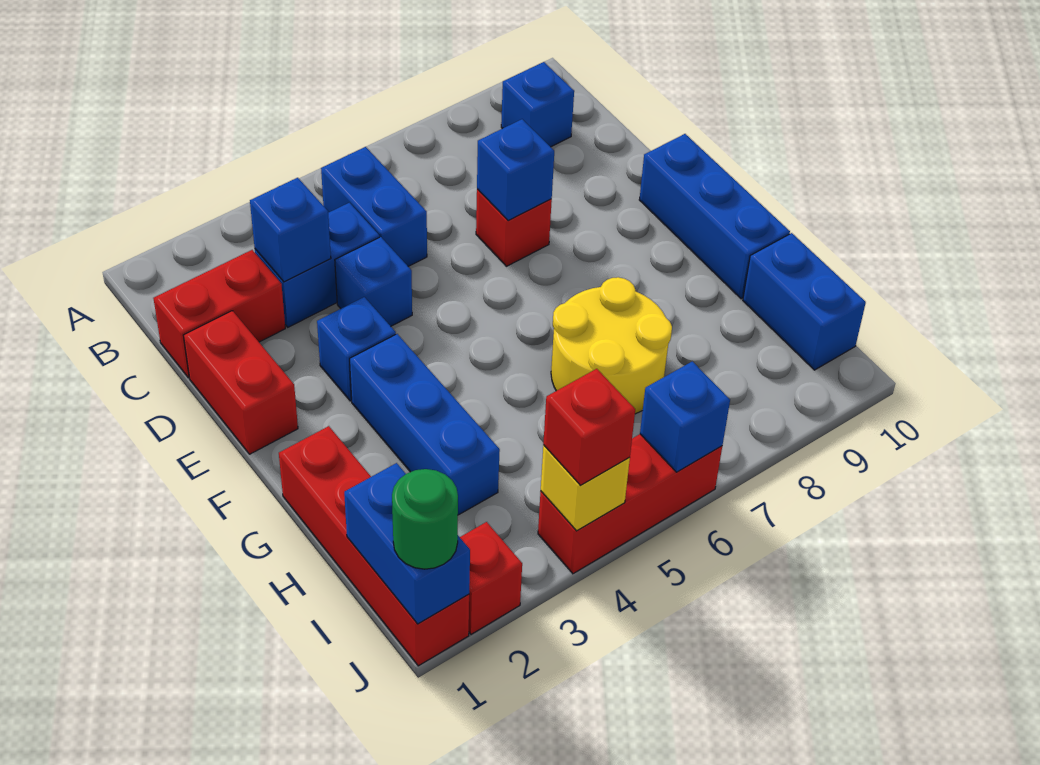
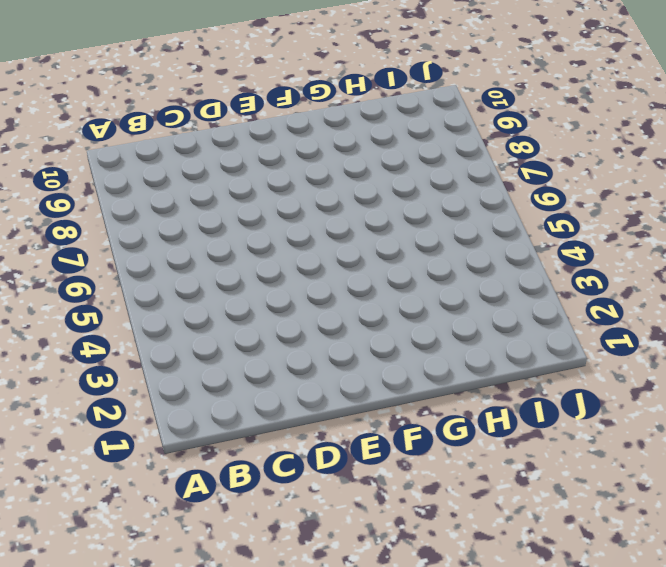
none -> blue brick B5:C5 level 1
none -> blue brick B9 level 1
none -> red brick C1:C2 level 1

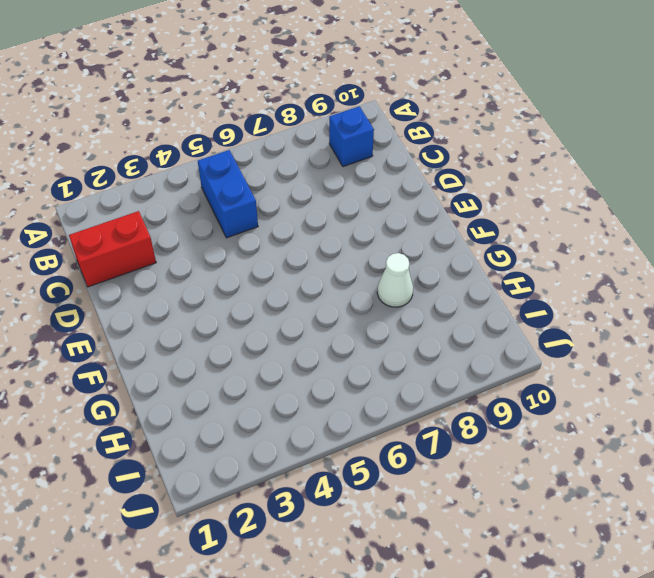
white cone G8 level 1 -> none
none -> blue brick C3:C4 level 1
none -> red brick D1:E1 level 1
none -> blue brick D4 level 1

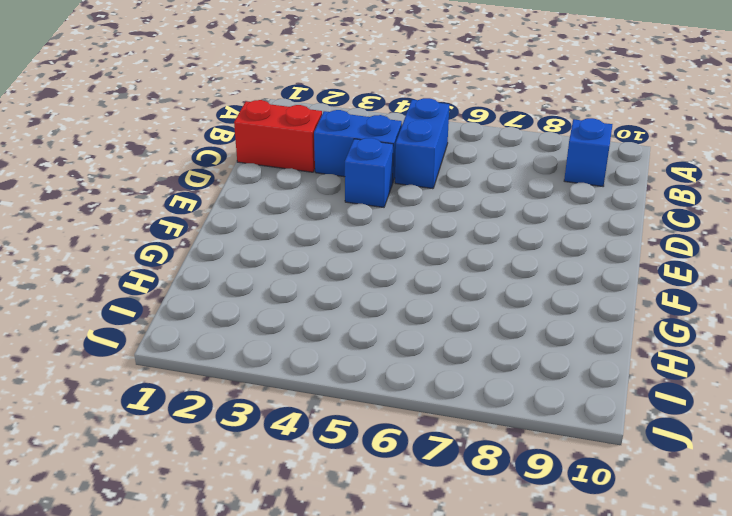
none -> red brick D1:E1 level 1
none -> red brick D7 level 1
none -> blue brick E3 level 1

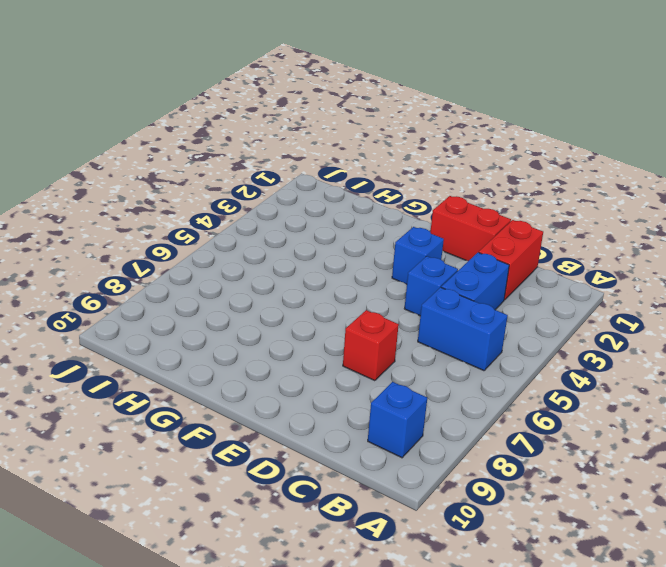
none -> blue brick E10:G10 level 1
none -> blue brick F3:H3 level 1
none -> red brick G1:J1 level 1

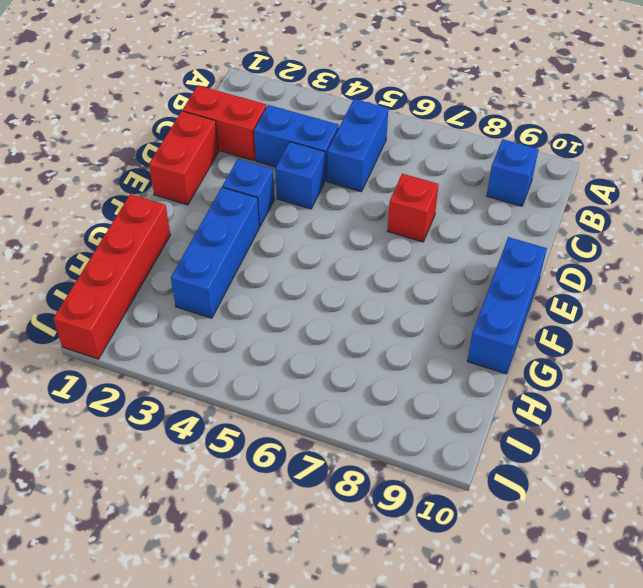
none -> yellow round brick G6:H7 level 1
none -> blue brick H10:I10 level 1
none -> red brick J2 level 1

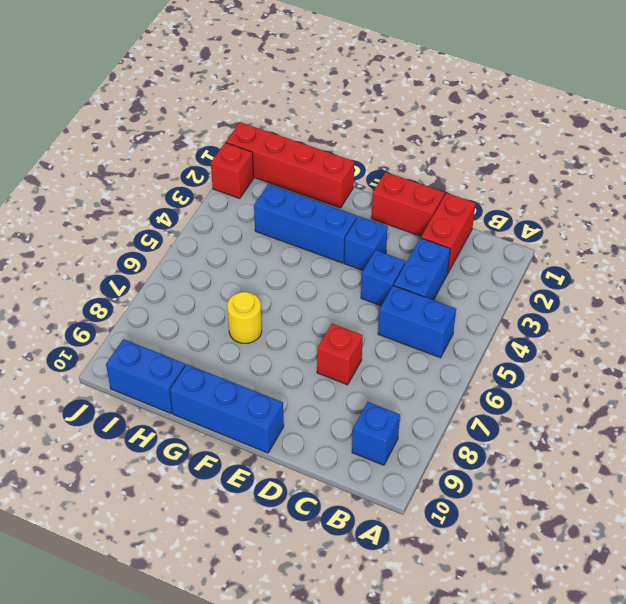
yellow round brick G7 level 1 -> yellow round brick G6:H7 level 1
none -> red brick J4:J6 level 1
none -> blue brick C3 level 2
none -> blue brick D7 level 2

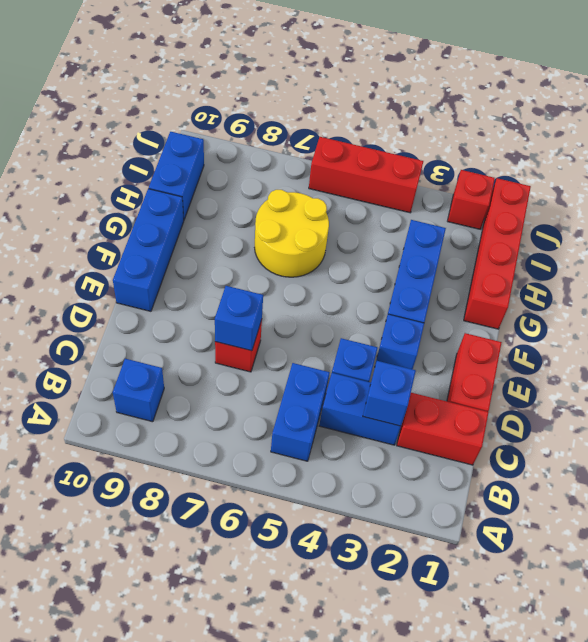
none -> blue brick I1:J1 level 2
none -> yellow brick J4 level 2
none -> blue brick J6 level 2

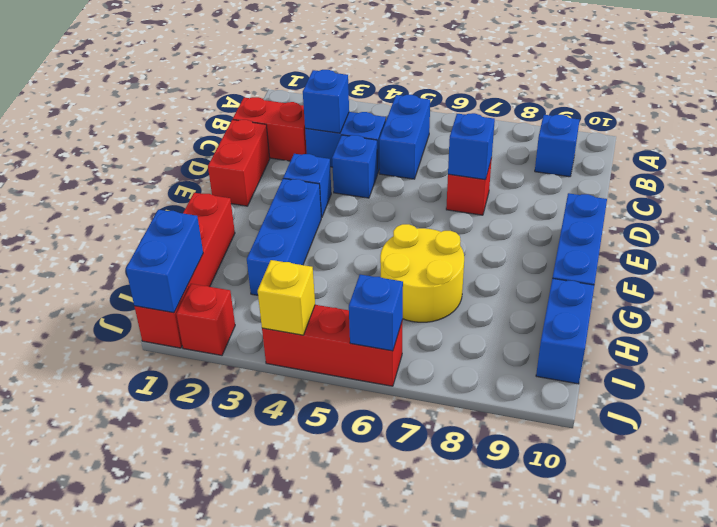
none -> green round brick J1 level 3
none -> red brick J4 level 3

